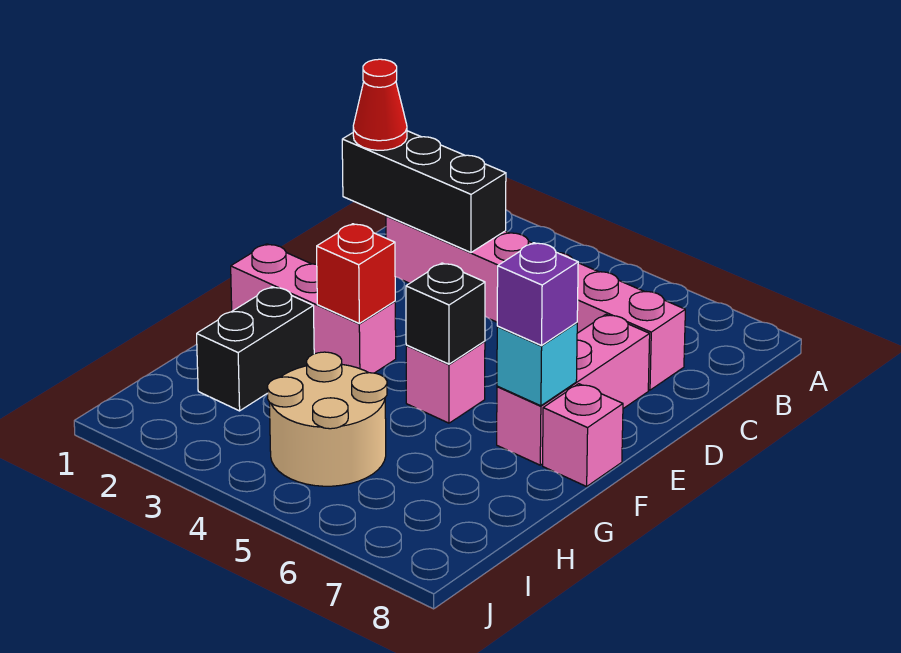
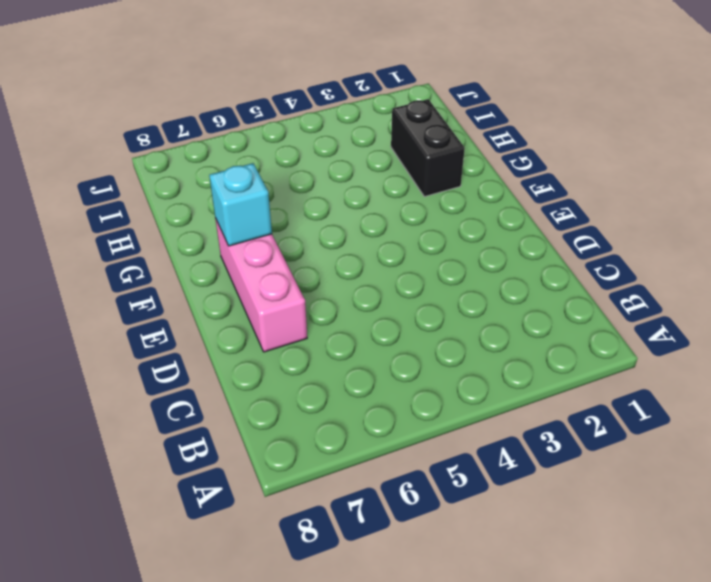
none -> pink brick C2:C7 level 1
none -> pink brick F1:F3 level 1
none -> pink brick F5 level 1

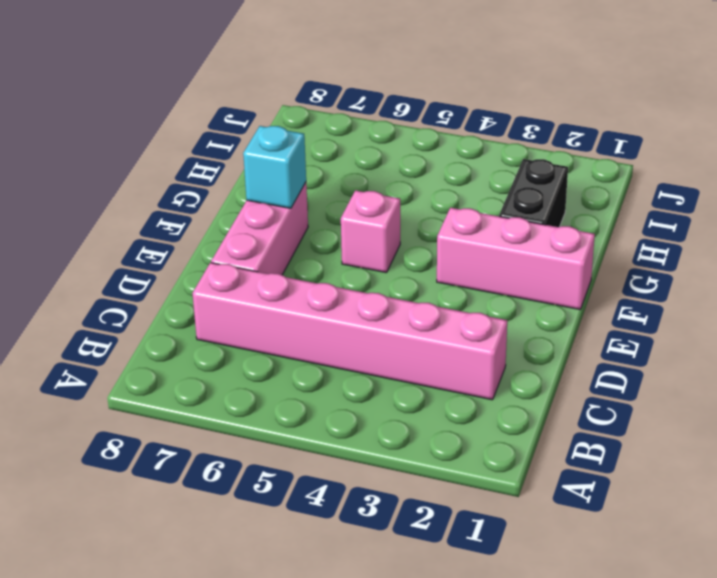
none -> pink brick F8 level 1
none -> tan round brick H4:I5 level 1
none -> black brick C1:C3 level 2

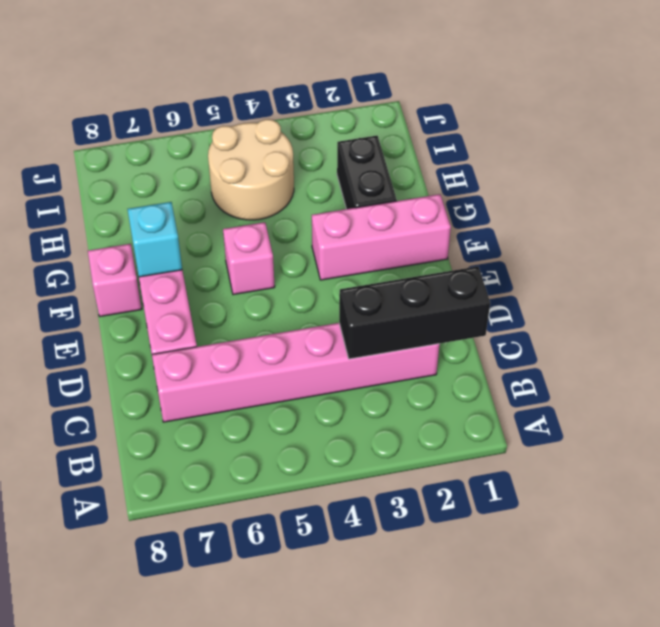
none -> red brick F3 level 2
none -> black brick F5 level 2
none -> red cone C1 level 3

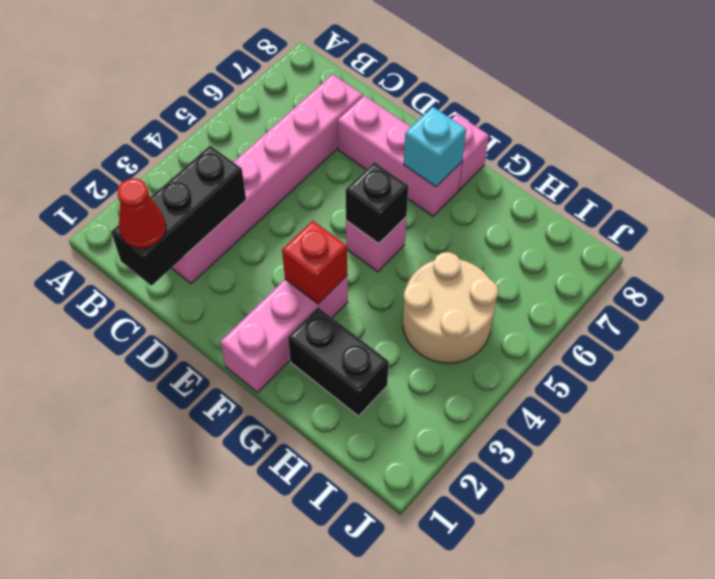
none -> purple brick F7 level 3

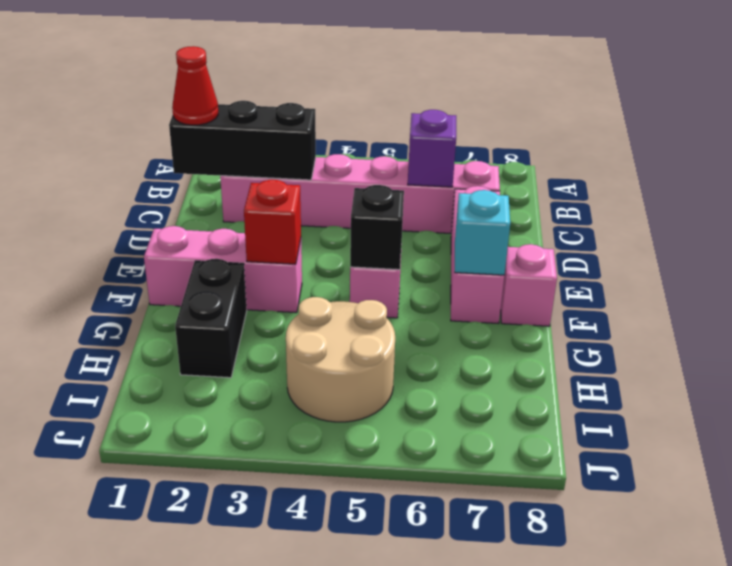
purple brick C6 level 2 -> purple brick F7 level 3

